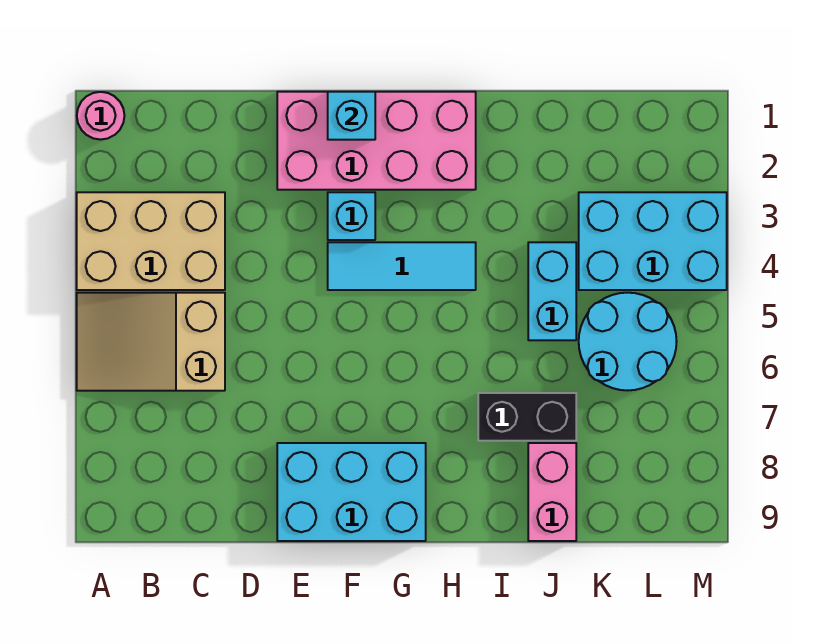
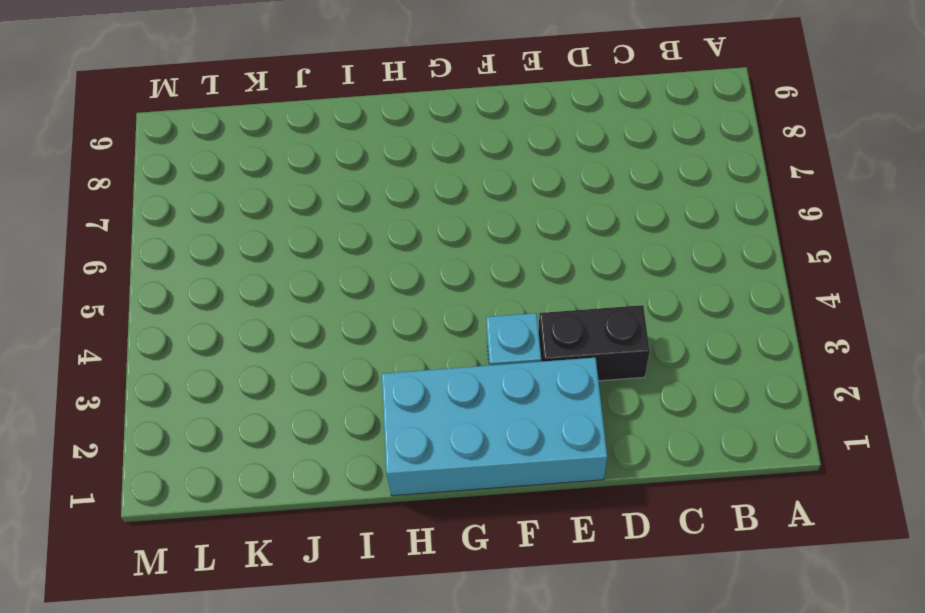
black brick D3:E3 level 1 -> black brick I7:J7 level 1
cyan brick E1:H2 level 1 -> pink brick E1:H2 level 1
none -> pink round brick A1 level 1
none -> tan brick A3:C4 level 1
none -> tan slope A5:C6 level 1 top C

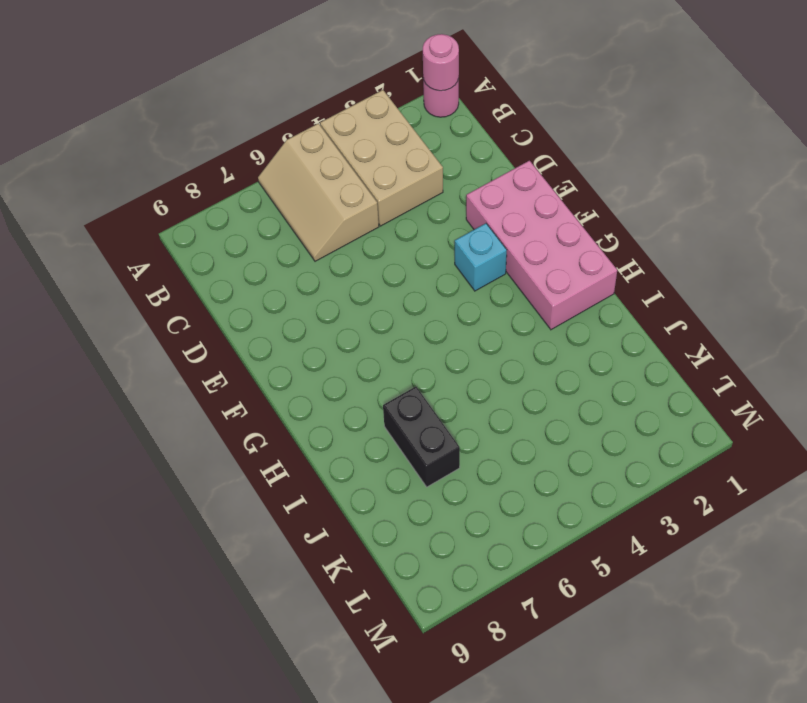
pink round brick A1 level 2 -> none
tan slope A5:C6 level 1 top 5 -> tan slope A5:C6 level 1 top C
none -> cyan brick E8:G9 level 1
none -> cyan tile F4:H4 level 1
none -> cyan brick J4:J5 level 1

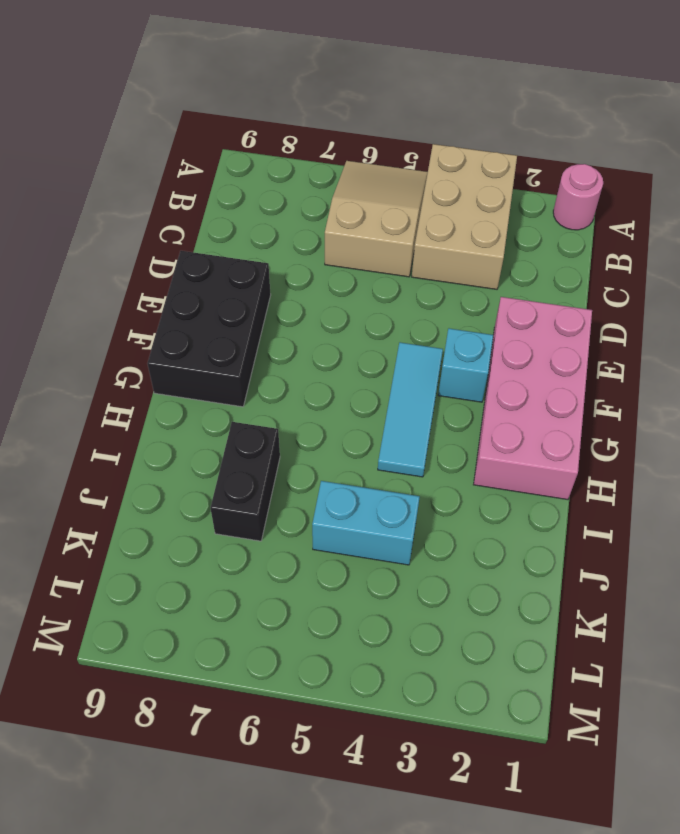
black brick E8:G9 level 1 -> cyan brick E8:G9 level 1
none -> pink brick J8:J9 level 1
none -> cyan brick K3:M4 level 1
none -> cyan round brick K5:L6 level 1

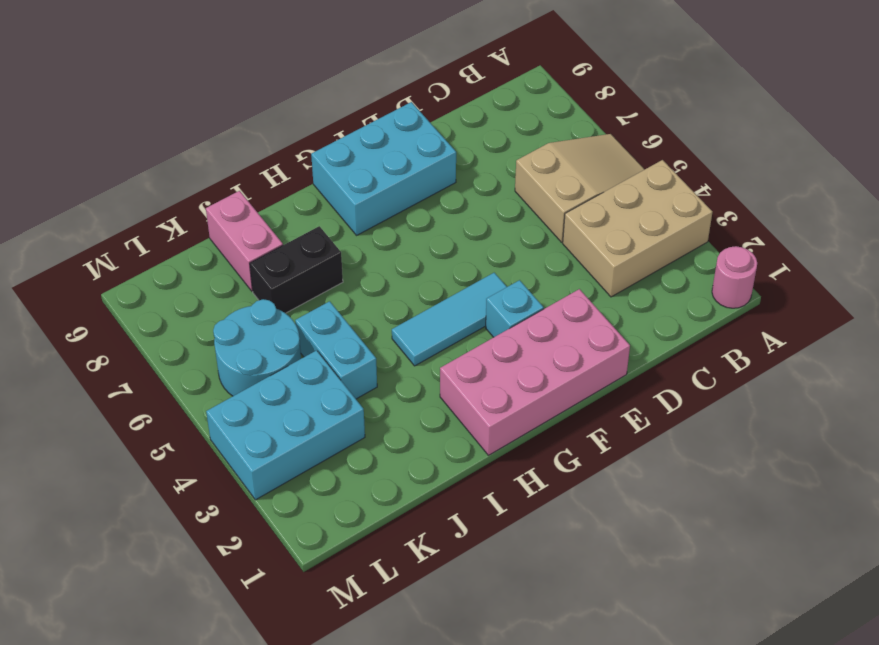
none -> cyan brick F1 level 2

